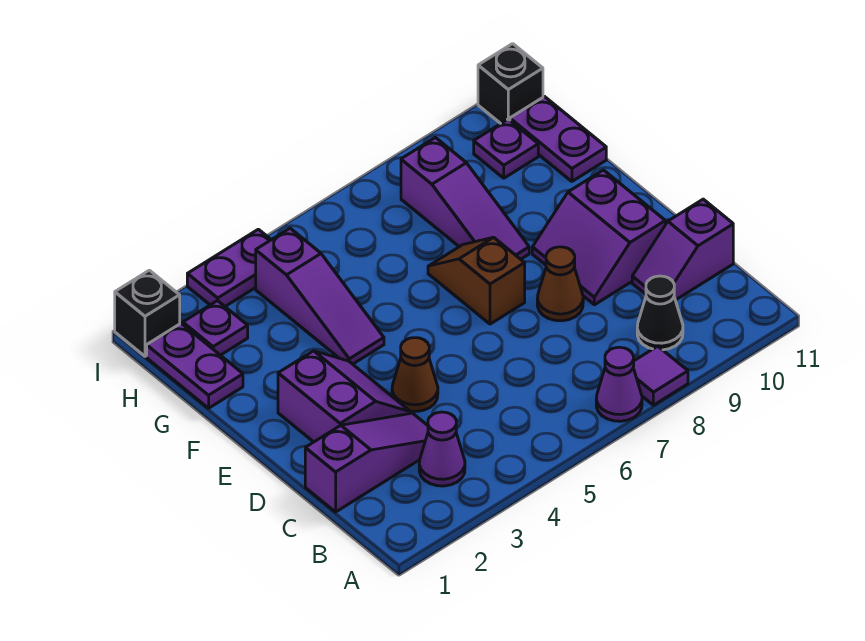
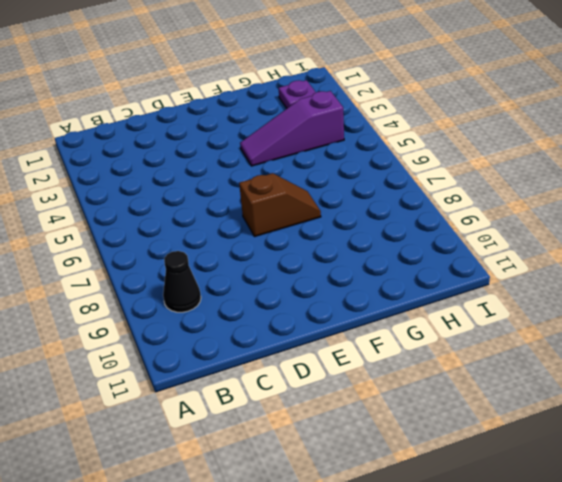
none -> purple cone A7 level 1
none -> purple tile A8 level 1
none -> purple cone B3 level 1

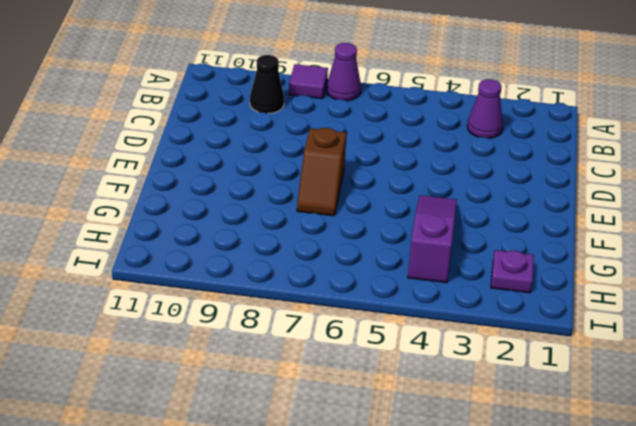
none -> purple slope C1:C3 level 1 top 1
none -> purple slope C10:C11 level 1 top 11
none -> purple slope D2:E3 level 1 top 2

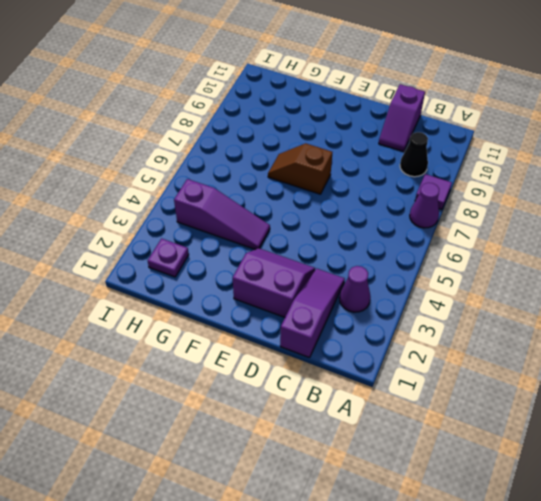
none -> brown cone D4 level 1
none -> brown cone D8 level 1
none -> purple slope D9:E10 level 1 top 10

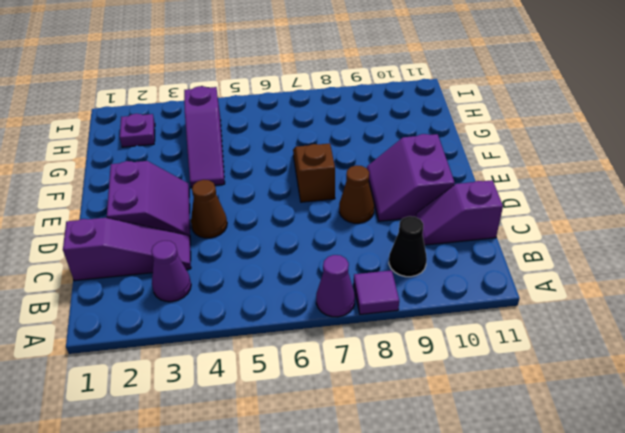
none -> purple slope F8:H8 level 1 top H
none -> purple plate G1:H1 level 1
none -> purple plate G11:H11 level 1

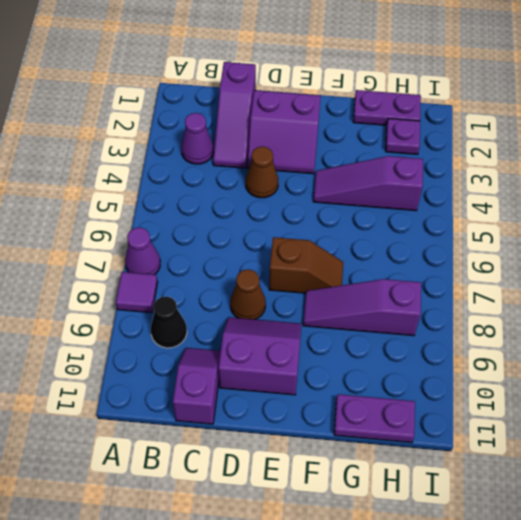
none -> purple plate H10 level 1
none -> black brick I1 level 1
none -> purple plate I3:I4 level 1

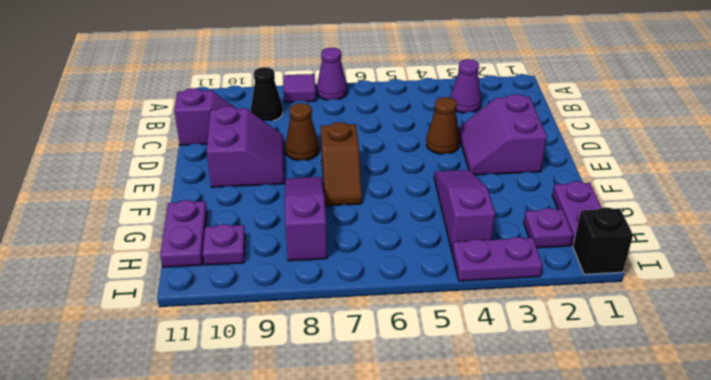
none -> purple slope C1:C3 level 1 top 1
none -> black brick I11 level 1

